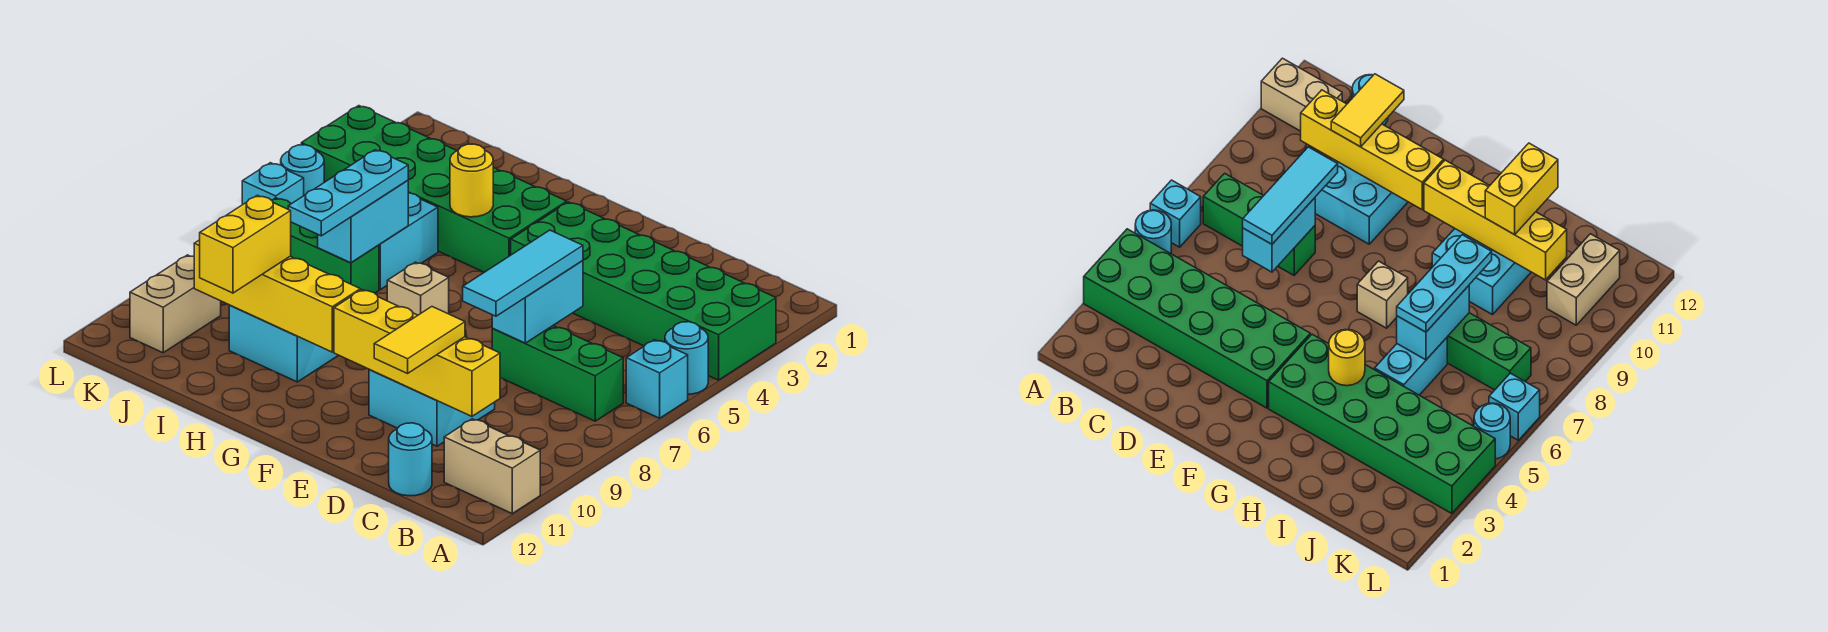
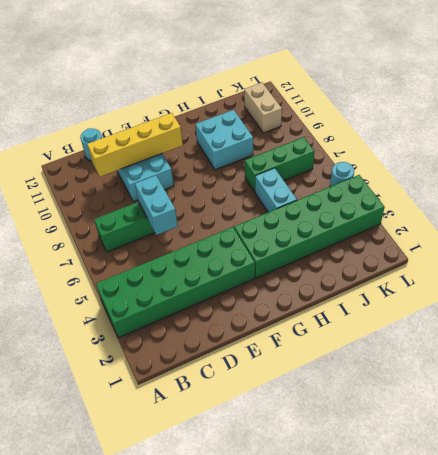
none -> cyan round brick A5 level 1
none -> cyan brick A6 level 1
none -> tan brick A11:B11 level 1

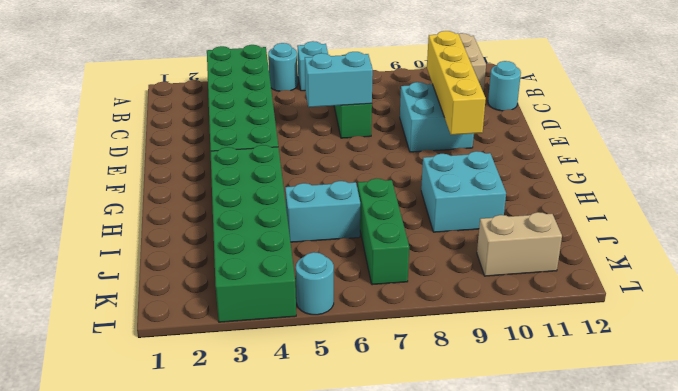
none -> tan brick G7 level 1
none -> cyan brick L6 level 1
none -> yellow brick G10:J10 level 2

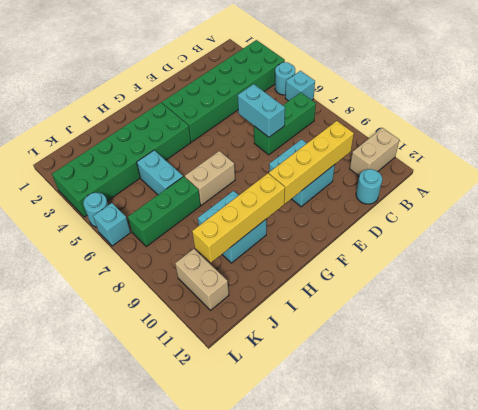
tan brick G7:H7 level 1 -> tan brick G7 level 1
none -> yellow round brick H4 level 2
none -> cyan brick I6:I7 level 2
none -> cyan tile D6:D8 level 3

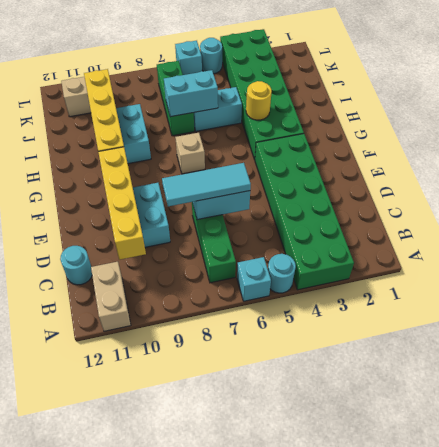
none -> yellow tile D10:D11 level 3
none -> cyan plate I6:I8 level 3
none -> yellow brick I10:I11 level 3

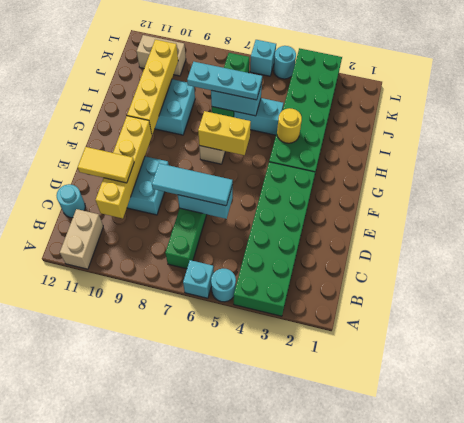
yellow brick G6:G7 level 2 -> yellow brick I10:I11 level 3

